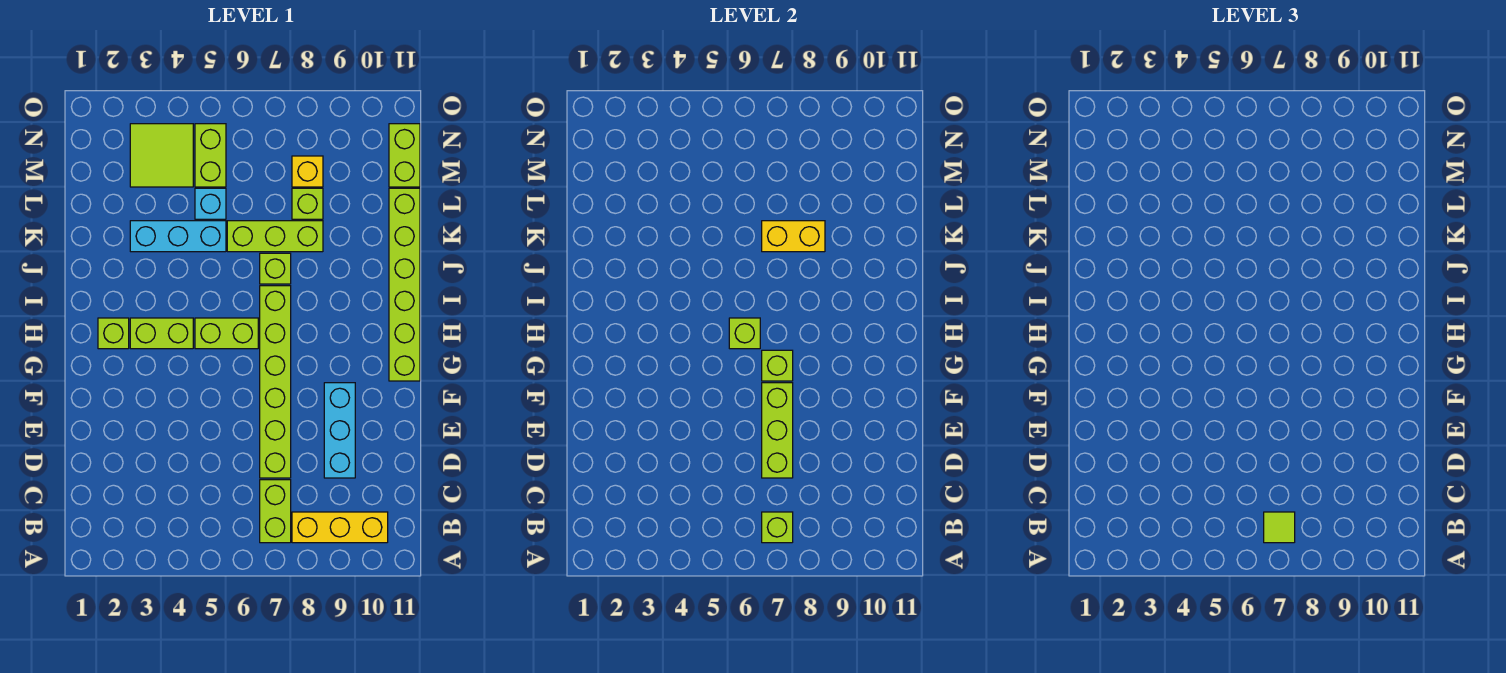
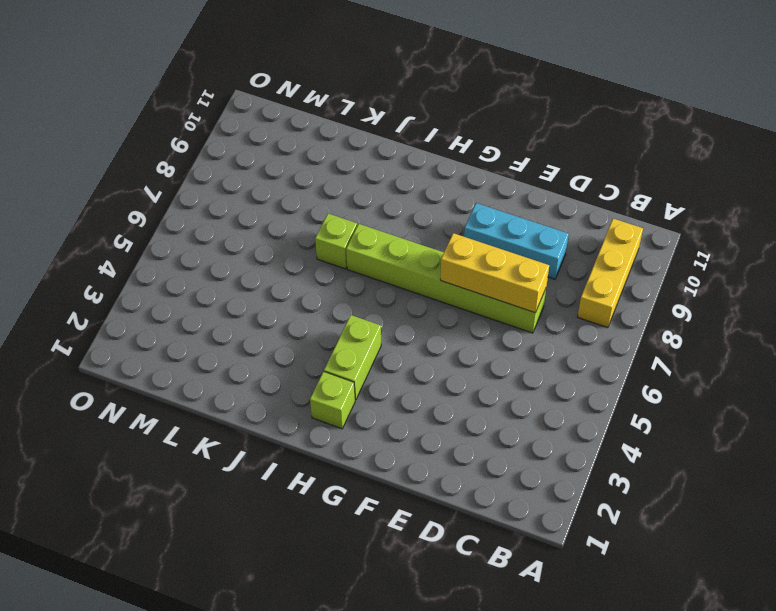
yellow brick D7:F7 level 2 -> lime brick D7:F7 level 2
none -> lime brick B7:C7 level 1
none -> lime brick G11:L11 level 1
none -> lime brick H5:H6 level 1

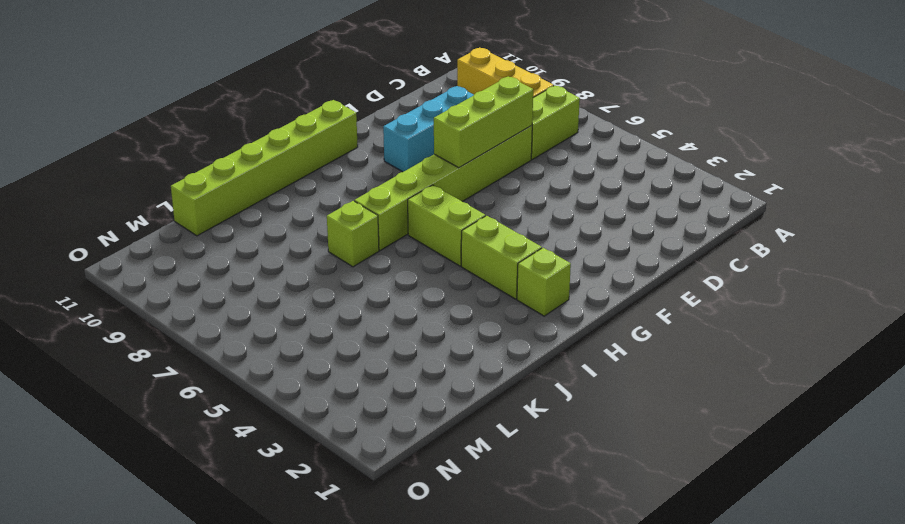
none -> cyan brick K3:K5 level 1
none -> lime brick K6:K8 level 1
none -> cyan brick L5 level 1

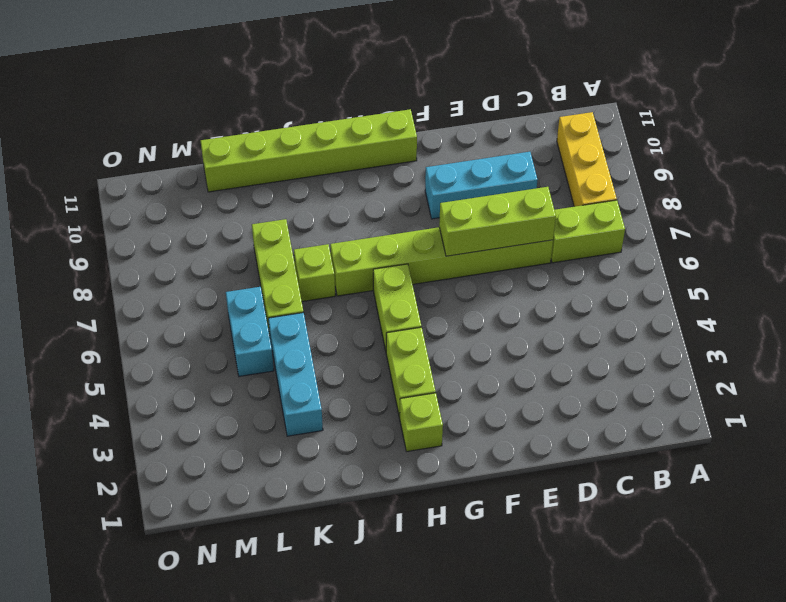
cyan brick L5:L6 level 1 -> cyan brick L5 level 1
none -> lime brick L8 level 1
none -> lime tile M3:N4 level 1
none -> lime brick M5:N5 level 1

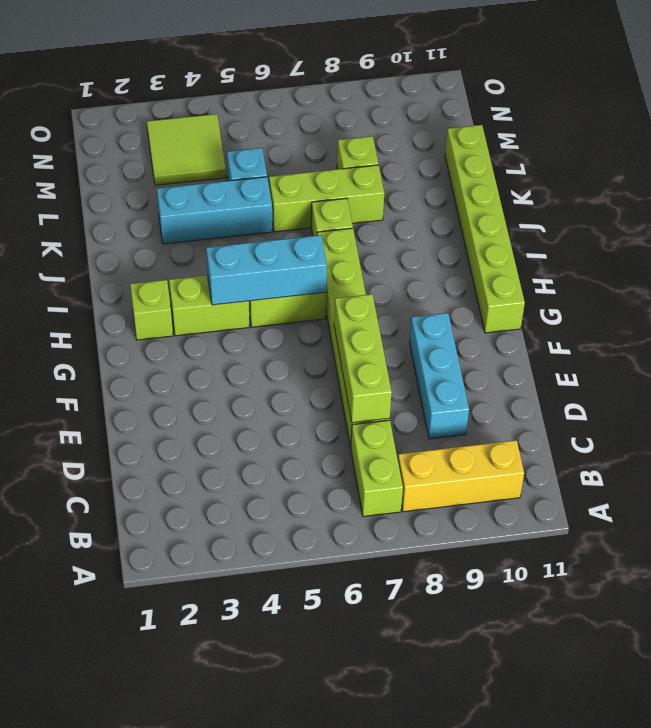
cyan brick H4:H6 level 2 -> lime brick H6 level 2
none -> lime brick M5:N5 level 1
none -> yellow brick M8 level 1
none -> lime brick M11:N11 level 1

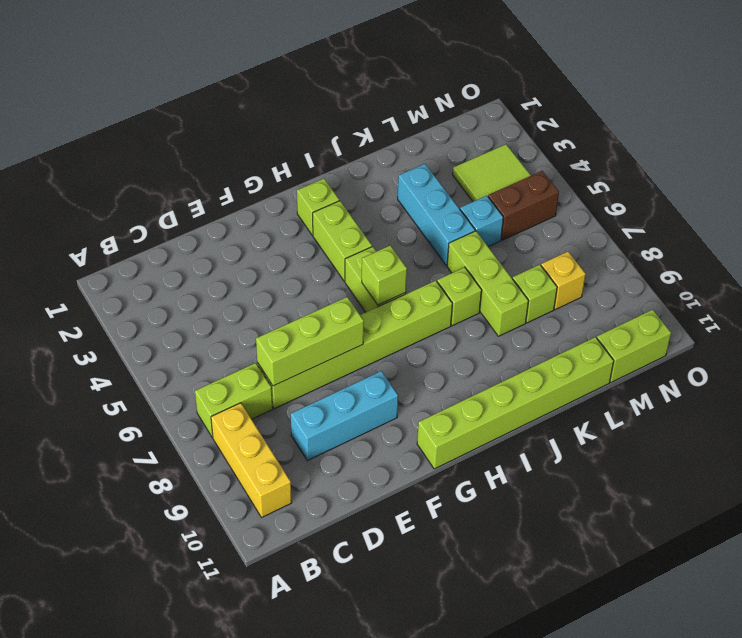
brown brick M5:N5 level 1 -> lime brick M5:N5 level 1
none -> lime brick B7 level 2
none -> lime brick G7 level 2
none -> yellow brick K7:K8 level 2

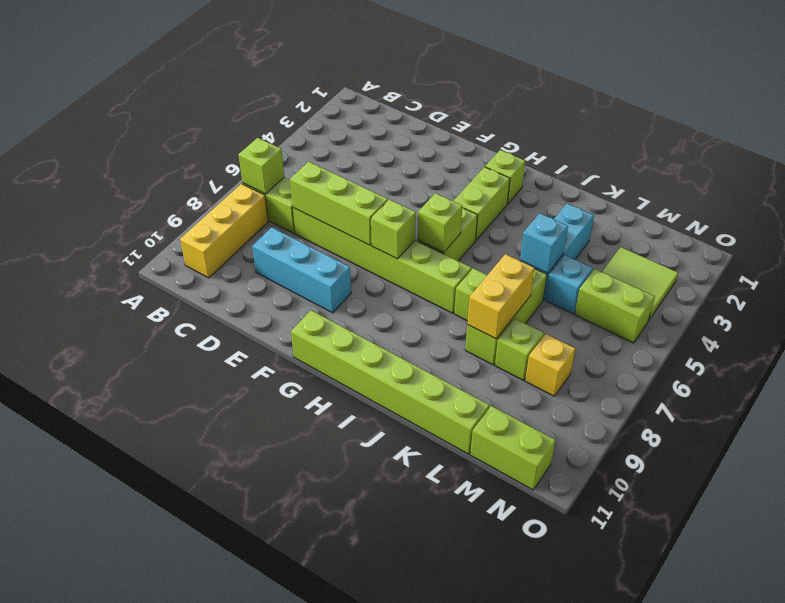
cyan brick K5 level 2 -> none
none -> lime tile B7 level 3

